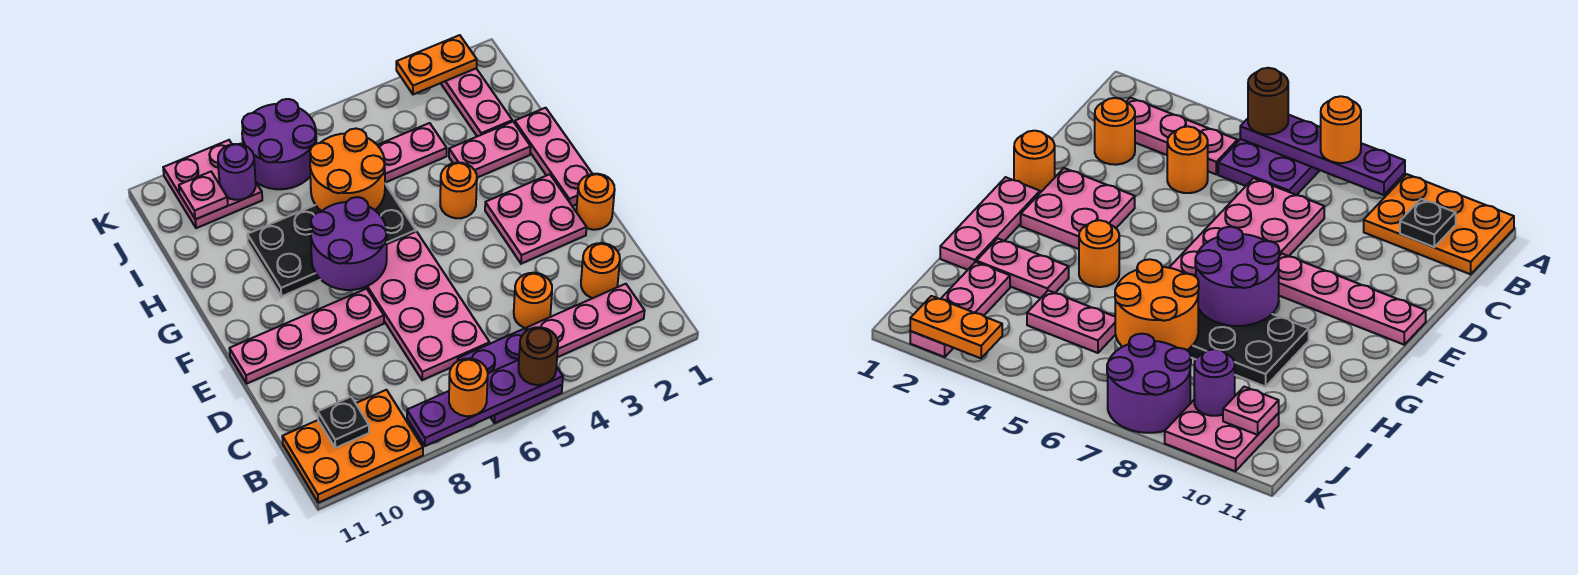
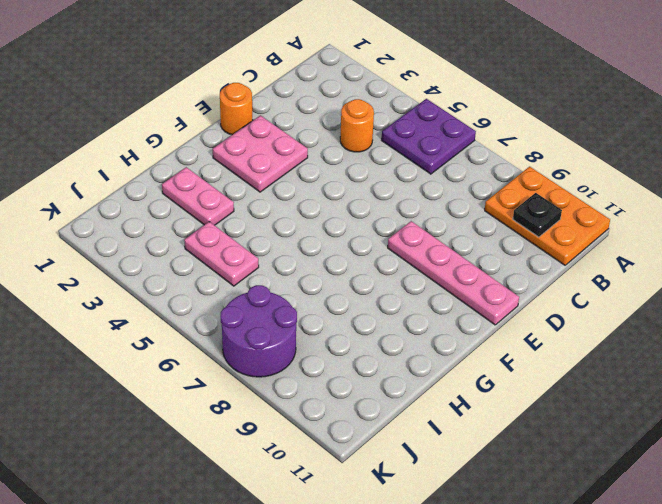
none -> pink plate B2:B4 level 1
none -> orange round brick C2 level 1
none -> pink plate C6:F7 level 1

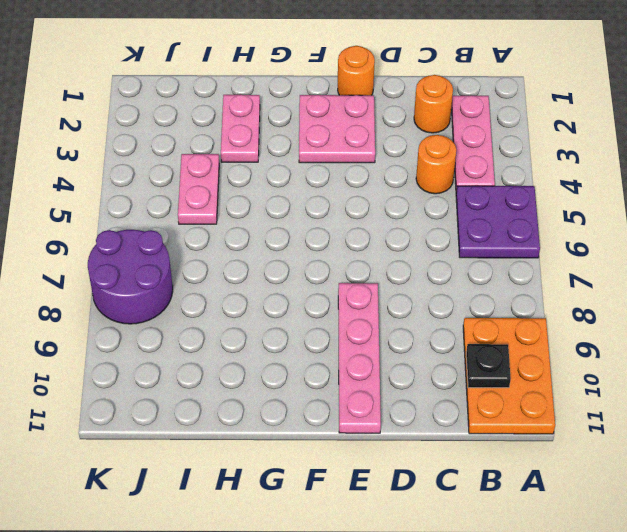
none -> pink plate C6:F7 level 1
none -> pink plate F1:H1 level 1
none -> orange round brick G4 level 1

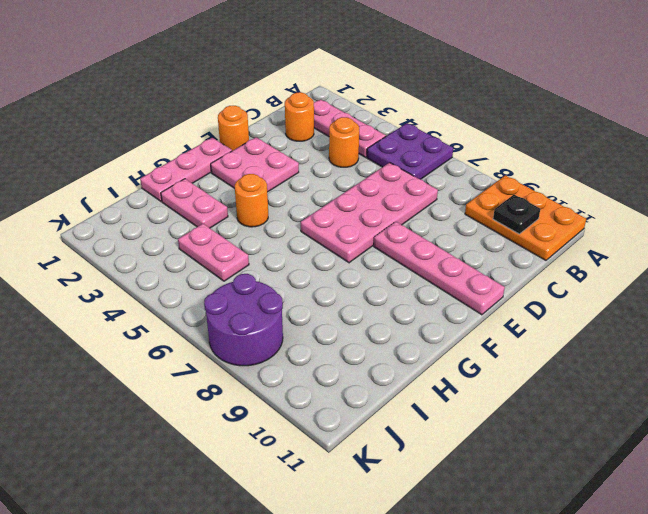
none -> black plate G6:H9 level 1
none -> pink plate I2:K2 level 1
none -> pink plate J9:K10 level 1

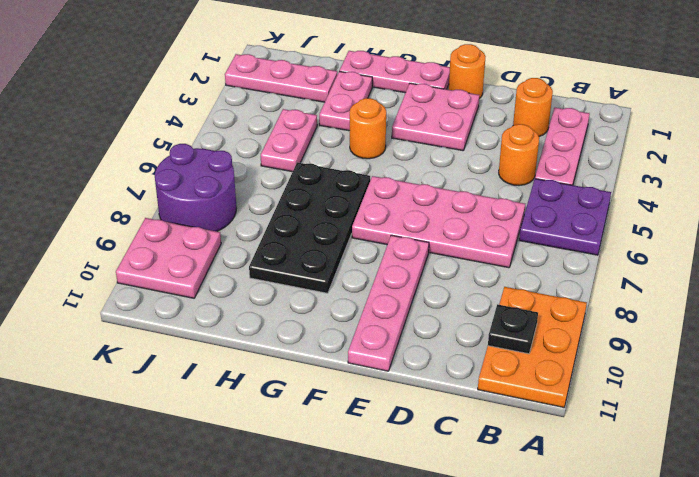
none -> purple plate A5:A8 level 2
none -> purple round brick F7:G8 level 2
none -> orange round brick H6:I7 level 2

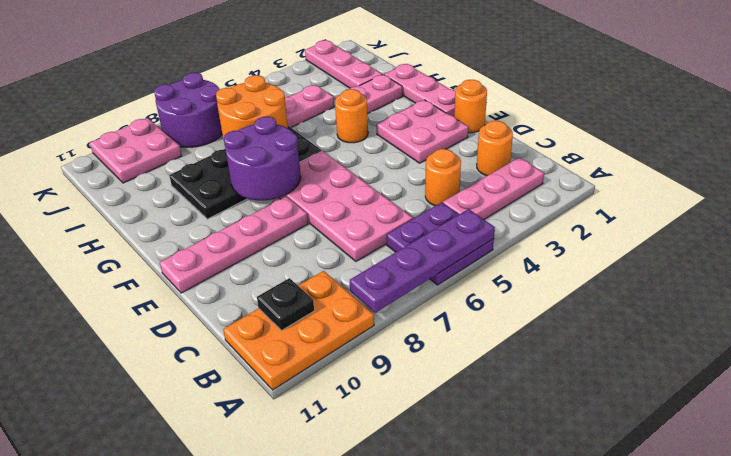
none -> purple round brick J9 level 2
none -> pink plate J10 level 2
none -> orange plate K2:K3 level 2

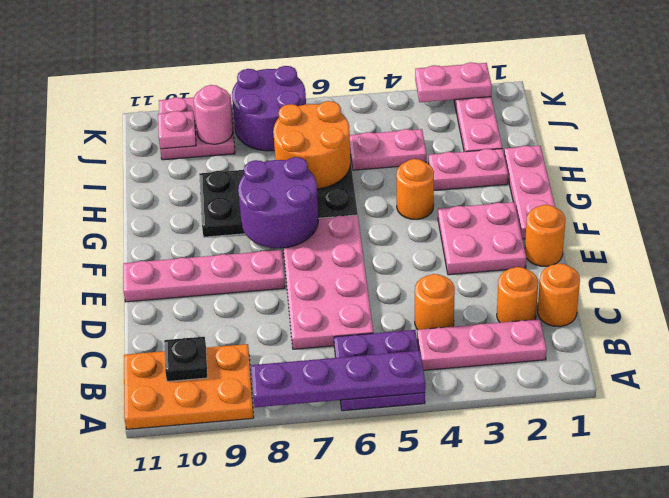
orange round brick C1 level 1 -> orange round brick A7 level 3
pink round brick J9 level 2 -> purple round brick J9 level 2
pink plate K2:K3 level 2 -> orange plate K2:K3 level 2
none -> brown round brick A5 level 3

